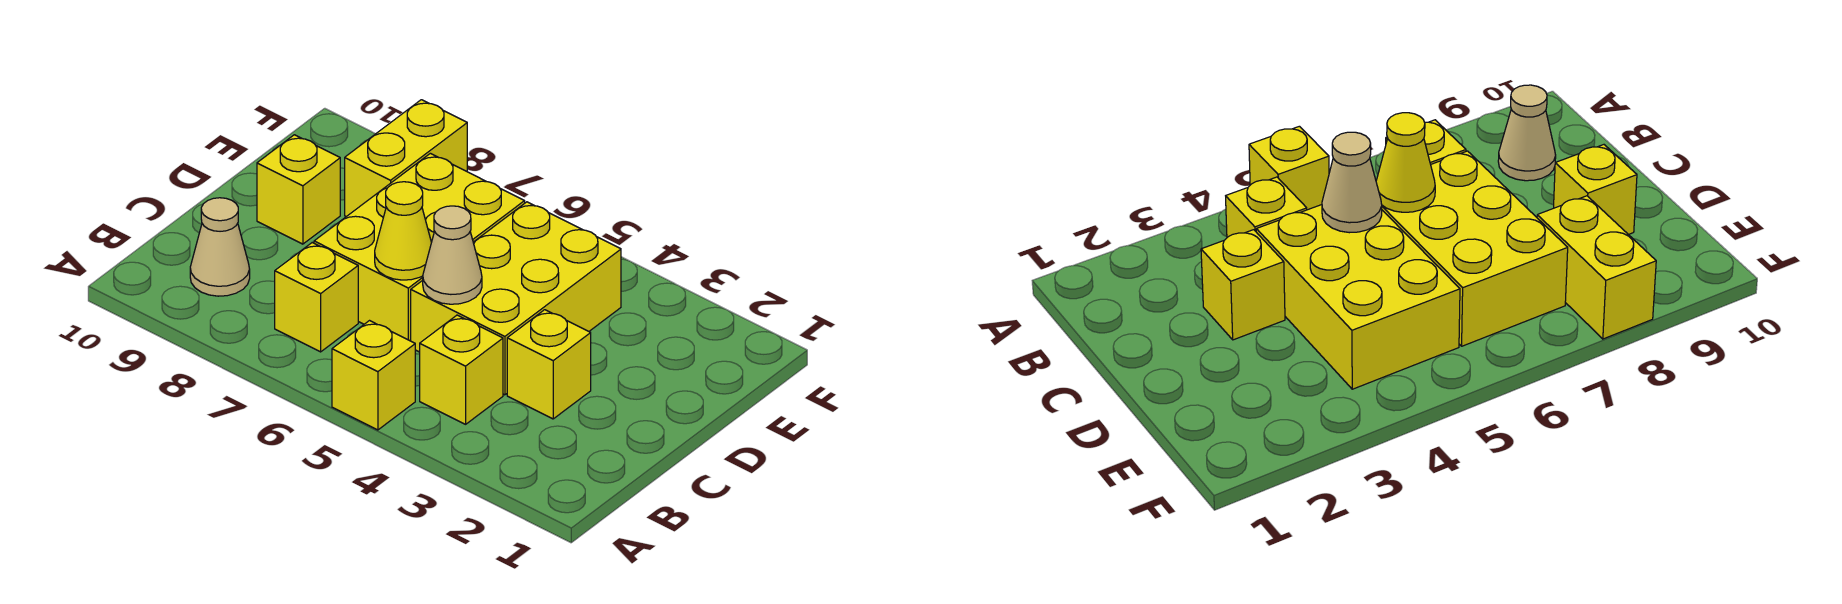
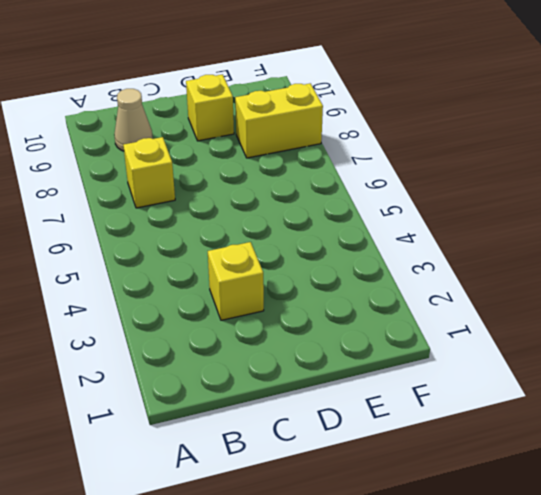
none -> yellow brick A5 level 1
none -> yellow brick B4 level 1

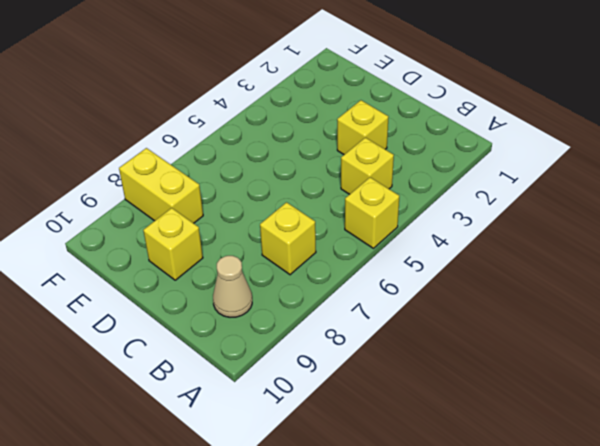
none -> yellow brick C4:E5 level 1
none -> yellow brick C6:E7 level 1

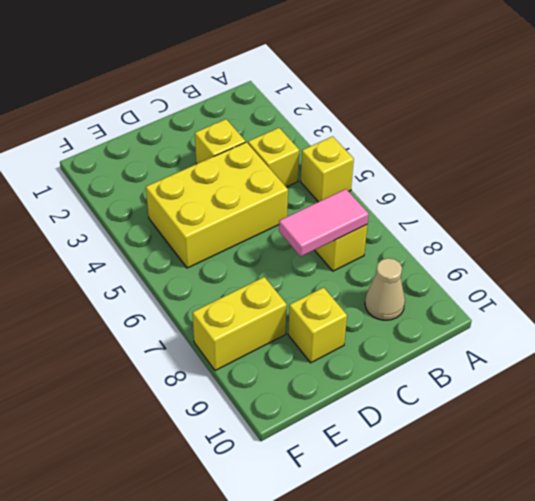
pink tile B7:C7 level 2 -> none
none -> yellow brick C6:E7 level 1
none -> tan cone C5 level 2

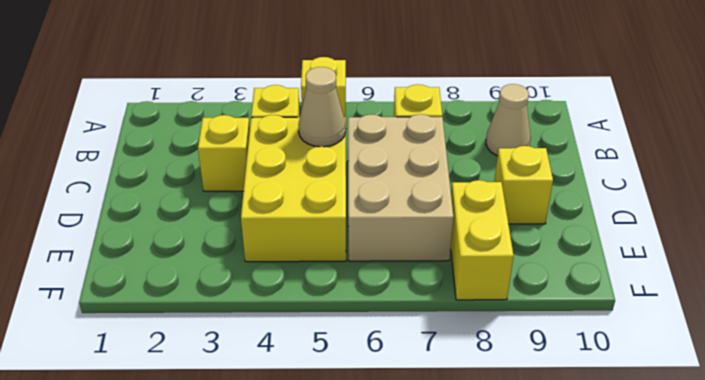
tan brick C6:E7 level 1 -> yellow brick C6:E7 level 1
none -> yellow cone C6 level 2

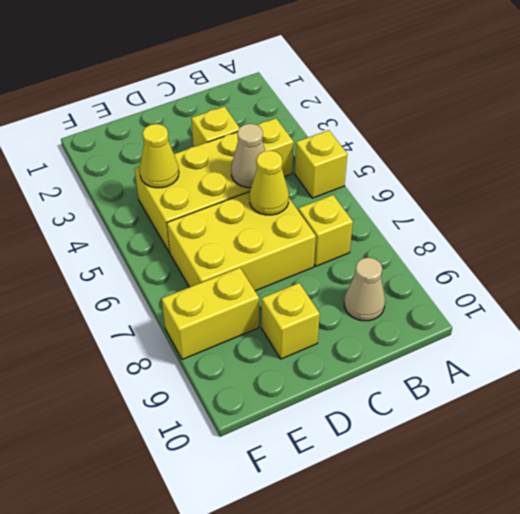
yellow cone E4 level 2 -> none

